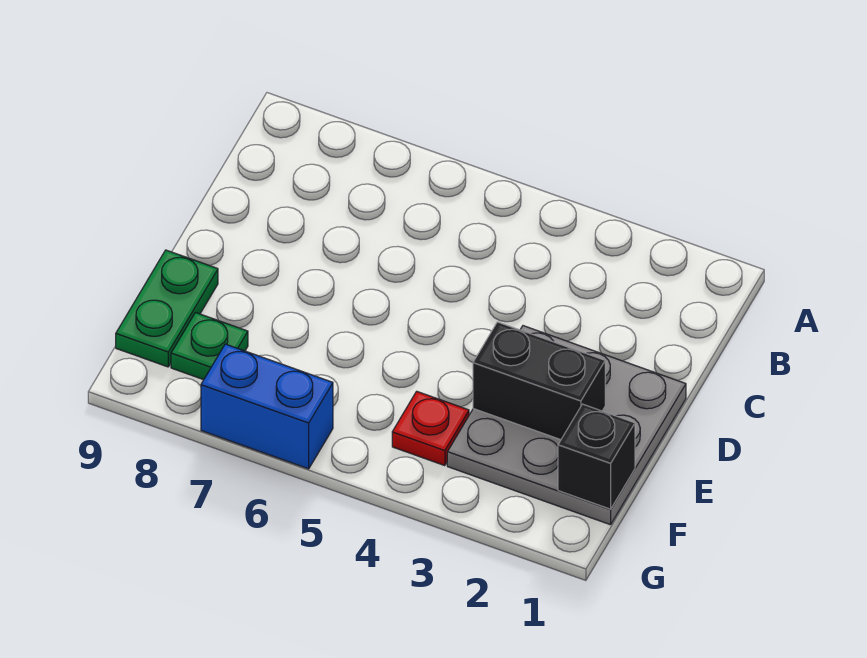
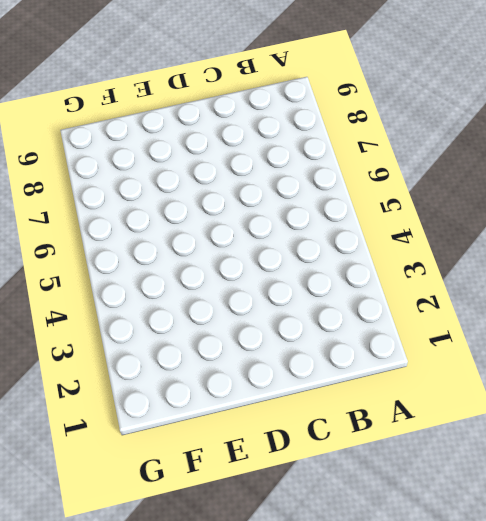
none -> grey plate D1:F3 level 1
none -> green plate E9:F9 level 1

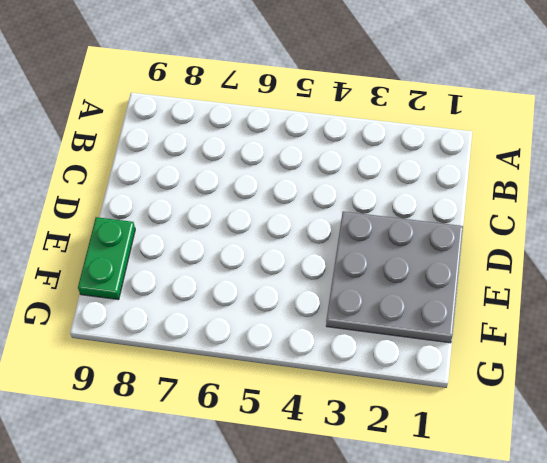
none -> red plate F4 level 1
none -> green plate F8 level 1

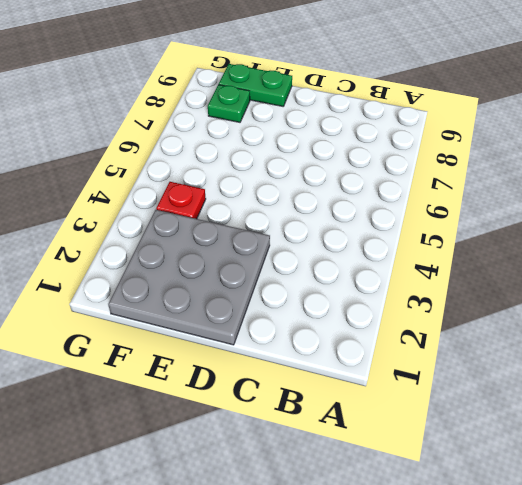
none -> blue brick G6:G7 level 1
none -> black brick E2:E3 level 2

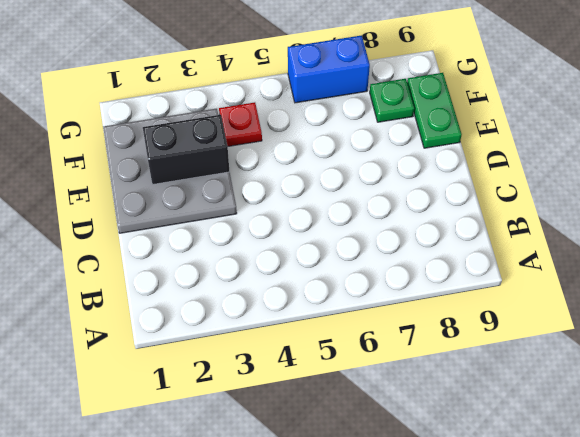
none -> black brick F1 level 2

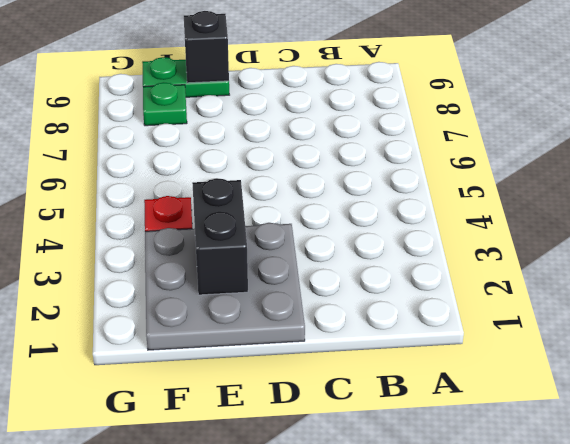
black brick E9 level 2 -> black brick F1 level 2
none -> blue brick G6:G7 level 1

